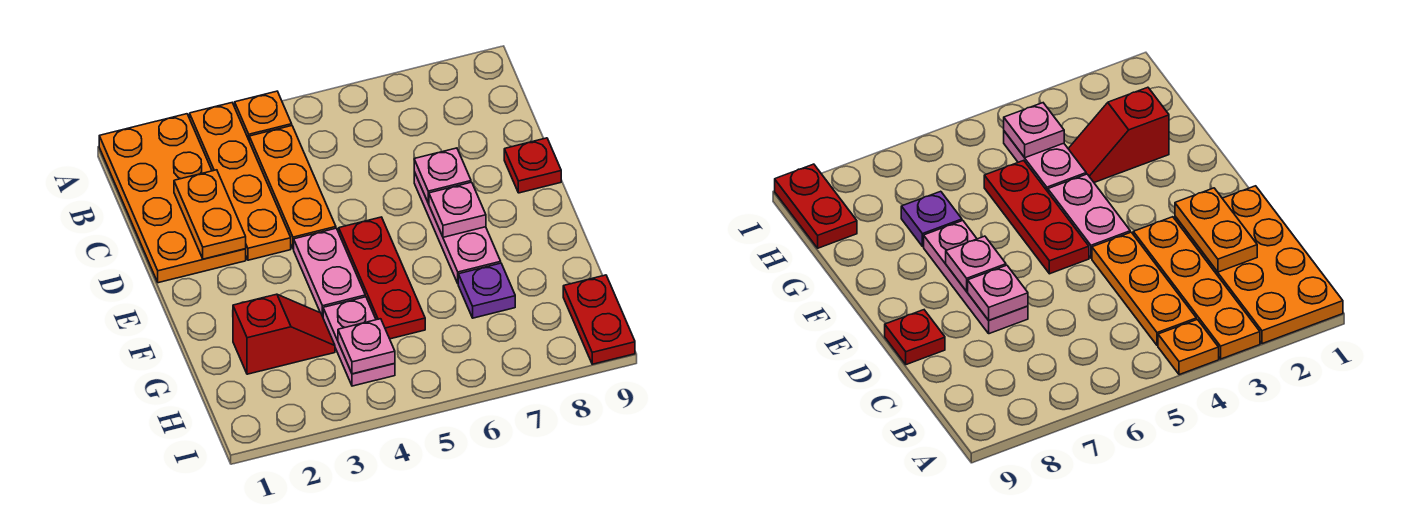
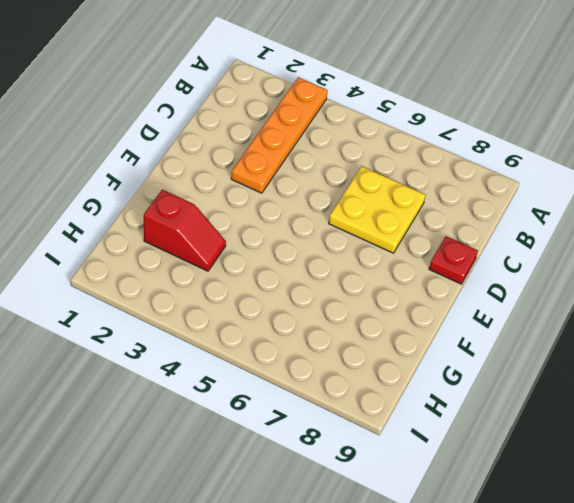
yellow plate C6:D7 level 1 -> pink plate D7:F7 level 1
none -> orange plate A1:D2 level 1
none -> orange plate A4 level 1
none -> orange plate B4:D4 level 1

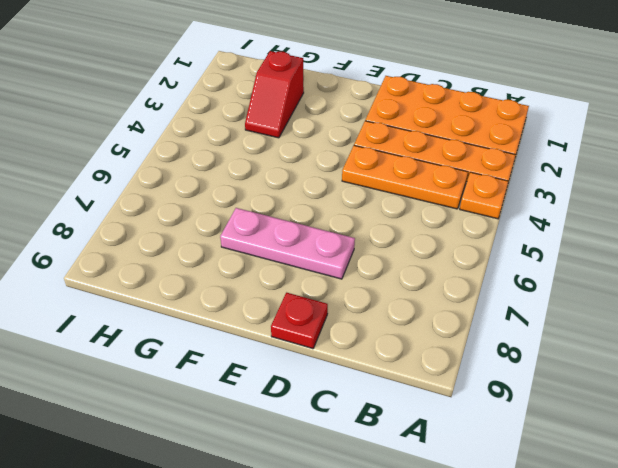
none -> pink plate E4:F4 level 1
none -> red plate E5:G5 level 1
none -> pink plate G4:H4 level 1

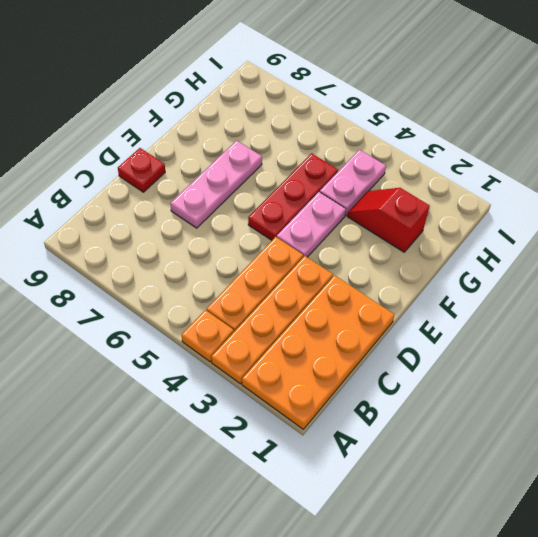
none -> purple plate G7 level 1
none -> red plate H9:I9 level 1
none -> orange plate C2:D2 level 2

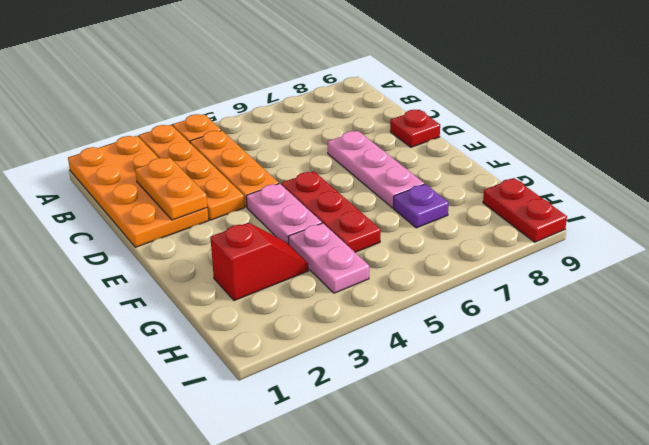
none -> pink plate D7 level 2
none -> pink plate E7 level 2
none -> pink plate H4 level 2

